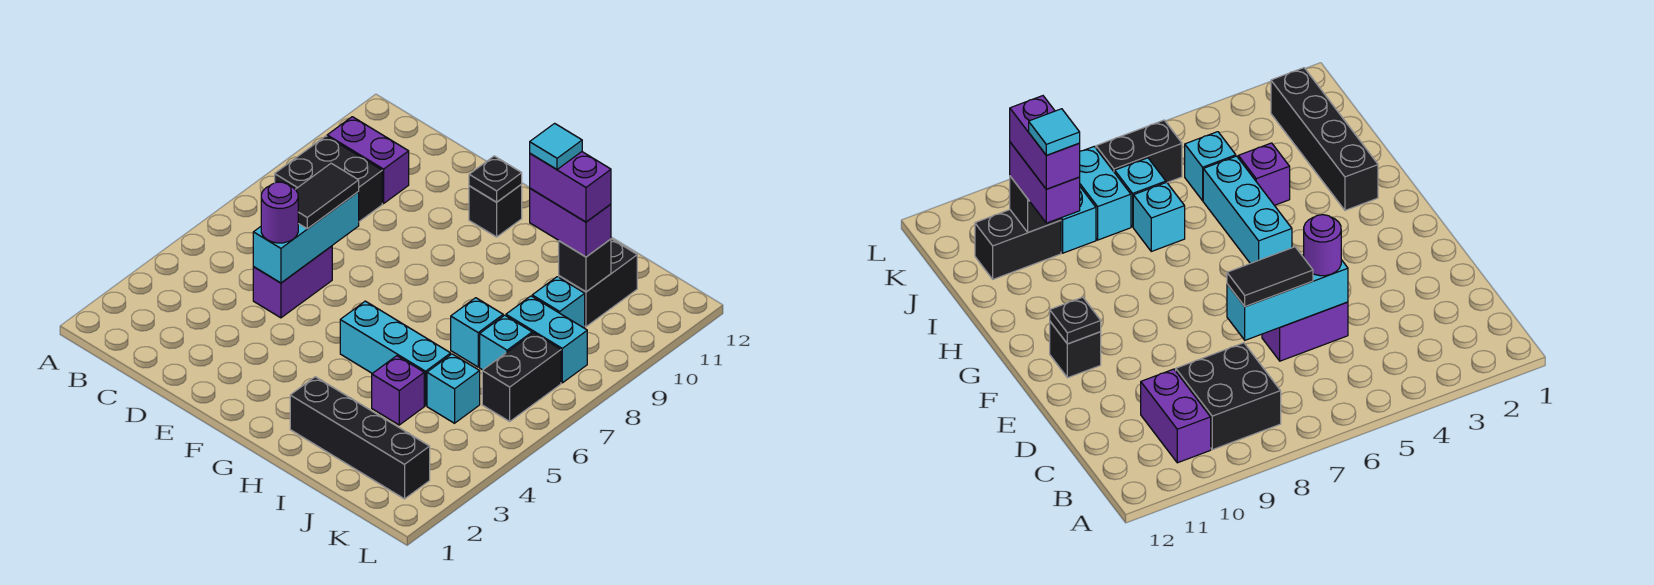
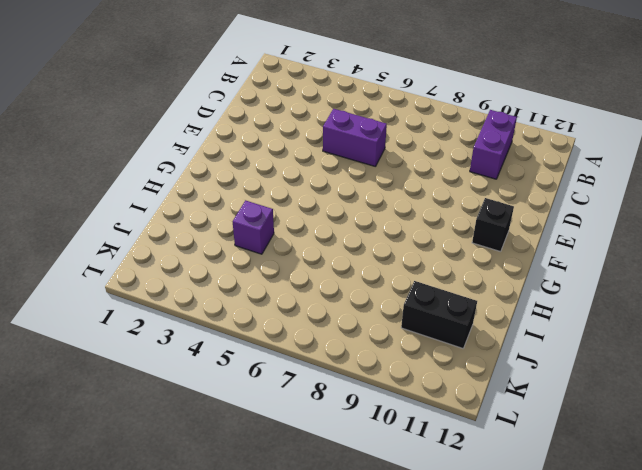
none -> black brick B8:C9 level 1
none -> cyan brick G5:I5 level 1
none -> black brick H2:K2 level 1

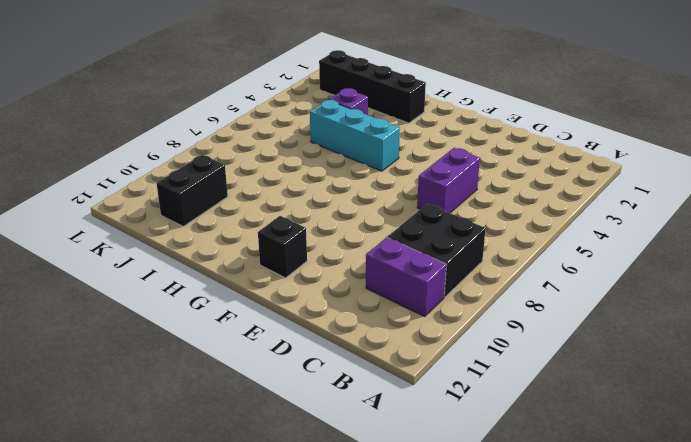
none -> cyan brick I7 level 1
none -> cyan brick J5 level 1
none -> cyan brick J7 level 1

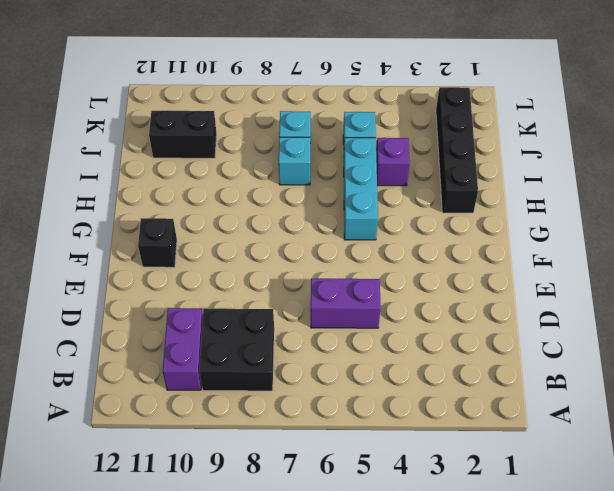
none -> cyan brick J8:K8 level 1
none -> cyan brick J9 level 1
none -> black brick K6:K7 level 1

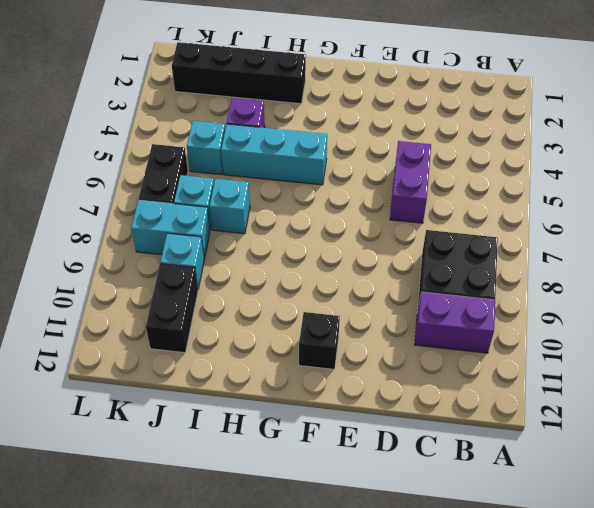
none -> cyan brick D5:D7 level 2
none -> black plate F11 level 2
none -> black brick J10 level 2

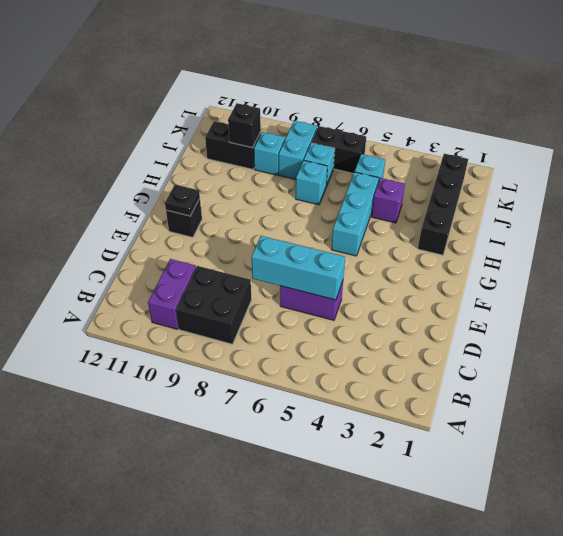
none -> purple round brick D5 level 3
none -> black tile D6:D7 level 3
none -> purple brick I10:J10 level 3

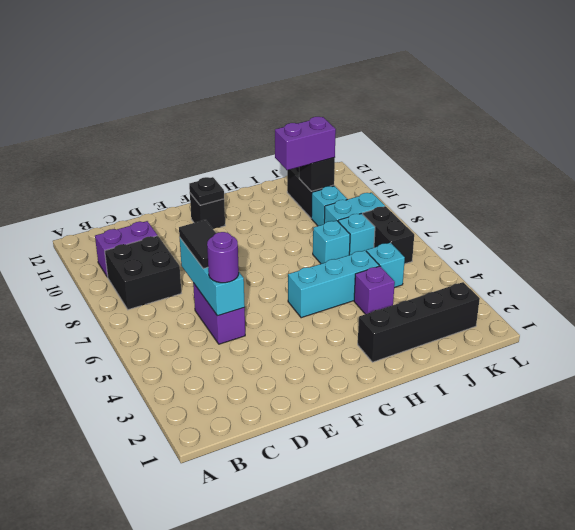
none -> purple brick I10:J10 level 4
none -> cyan tile I10 level 5

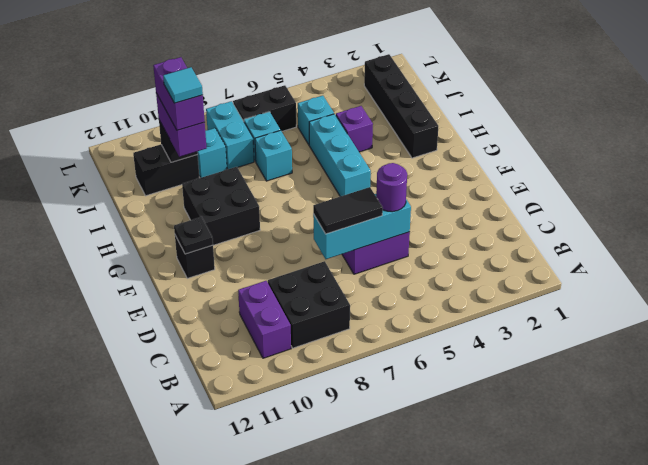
black brick G9:H10 level 1 -> none

